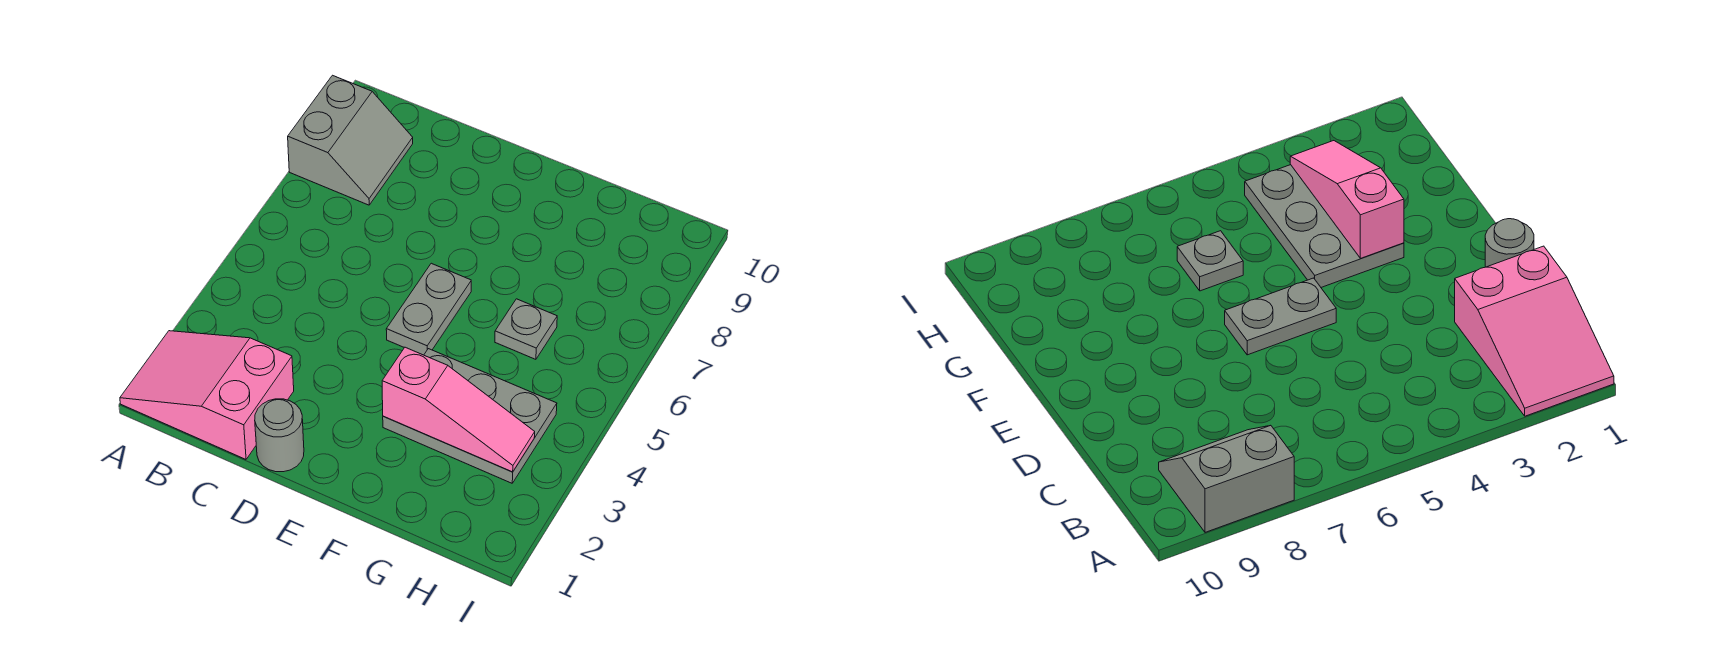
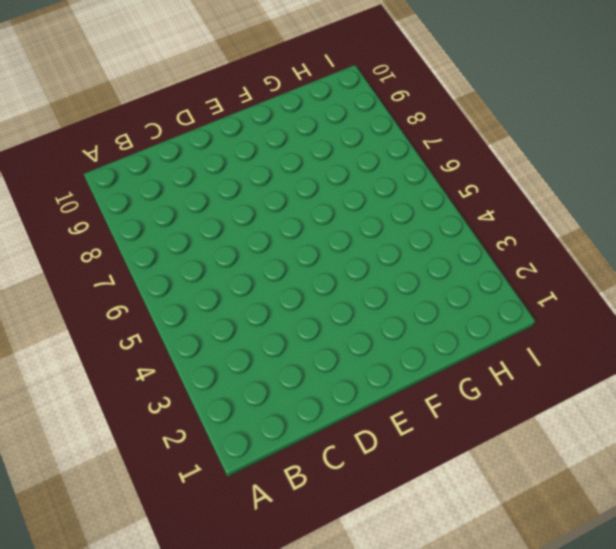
none -> pink slope A1:C2 level 1 top C
none -> grey slope A8:B9 level 1 top A

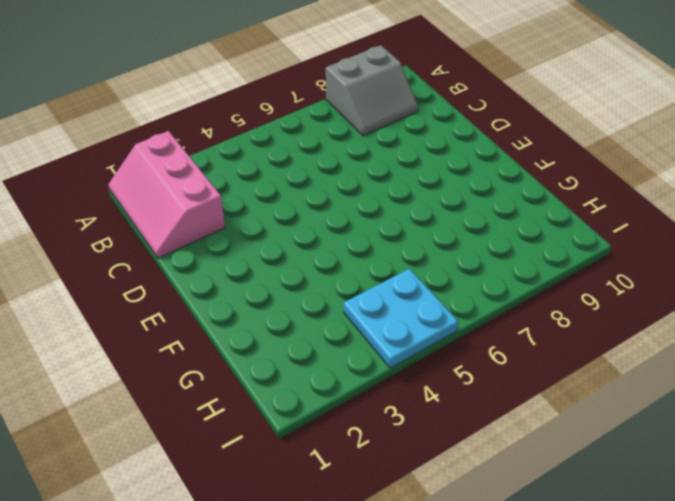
pink slope A1:C2 level 1 top 2 -> pink slope A1:C2 level 1 top C
cyan plate H4:I5 level 1 -> grey plate F3:H4 level 1
none -> grey round brick D1 level 1
none -> grey plate E5:E6 level 1

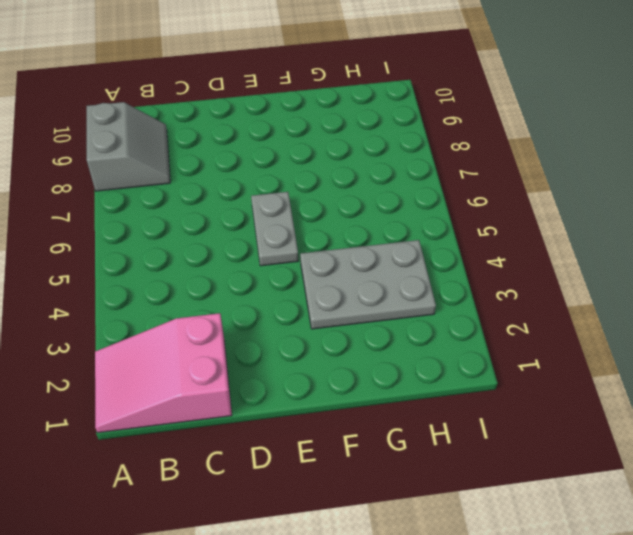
none -> grey round brick D1 level 1
none -> grey plate G6 level 1

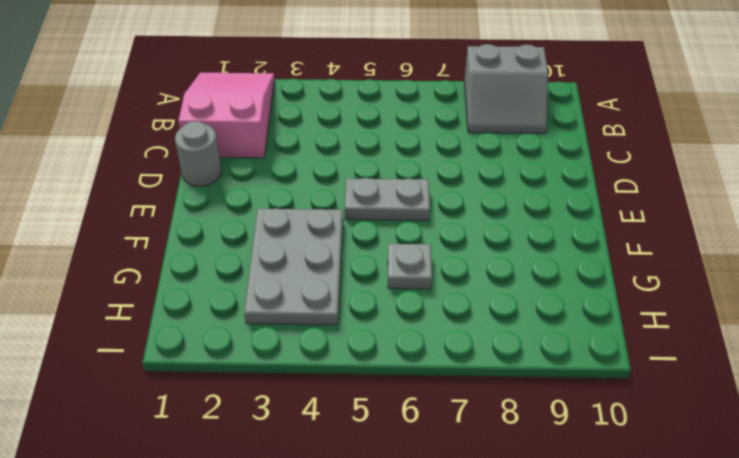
none -> pink slope F3:H3 level 2 top F

